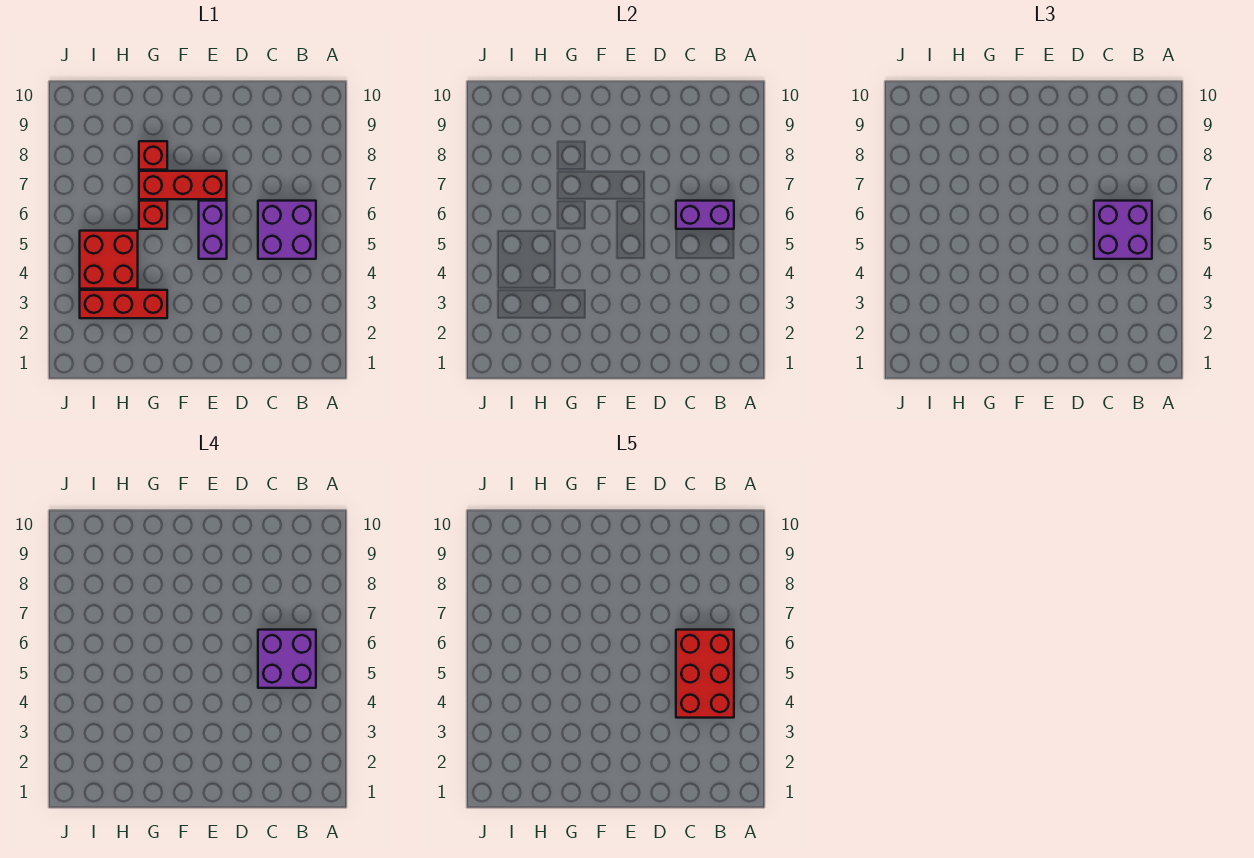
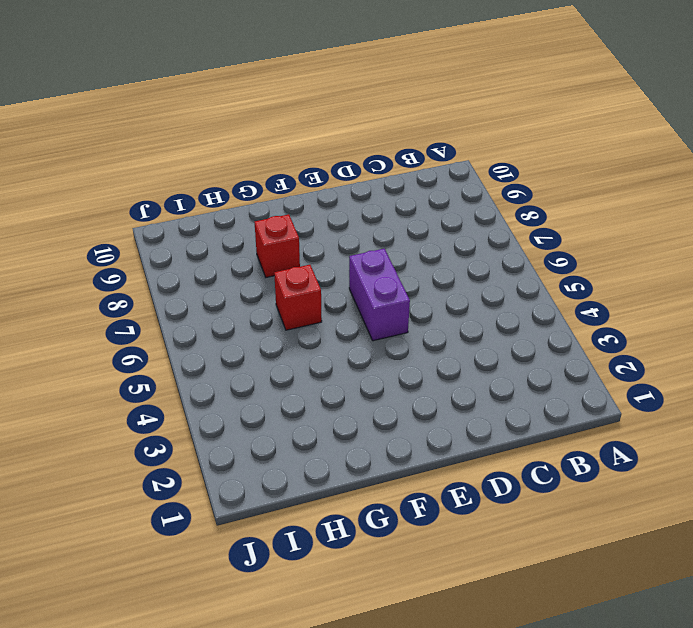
none -> purple brick B5:C6 level 1
none -> red brick E7:G7 level 1

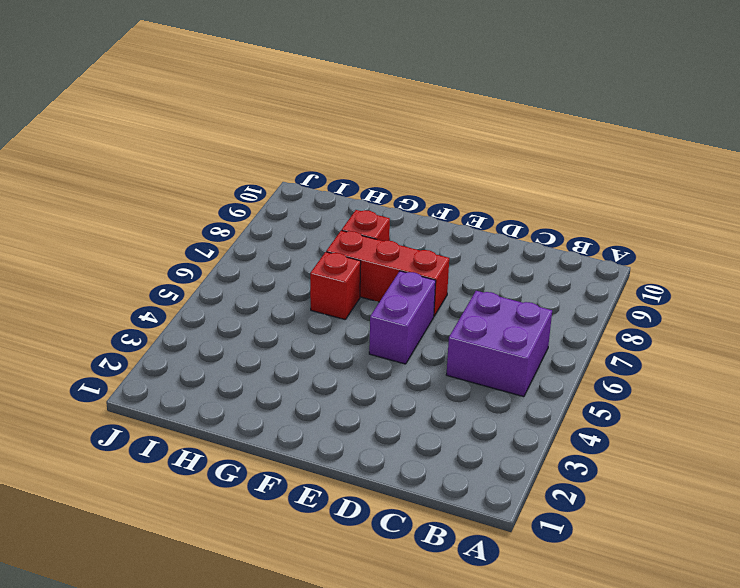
none -> red brick G3:I3 level 1
none -> red brick H4:I5 level 1

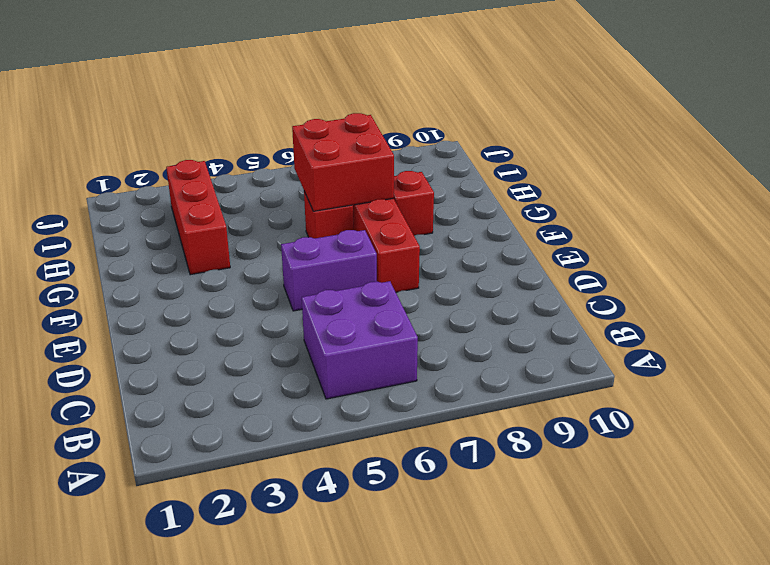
red brick G6:H7 level 2 -> red brick H4:I5 level 1
none -> purple brick B6:C6 level 2
none -> purple brick B5:C6 level 3

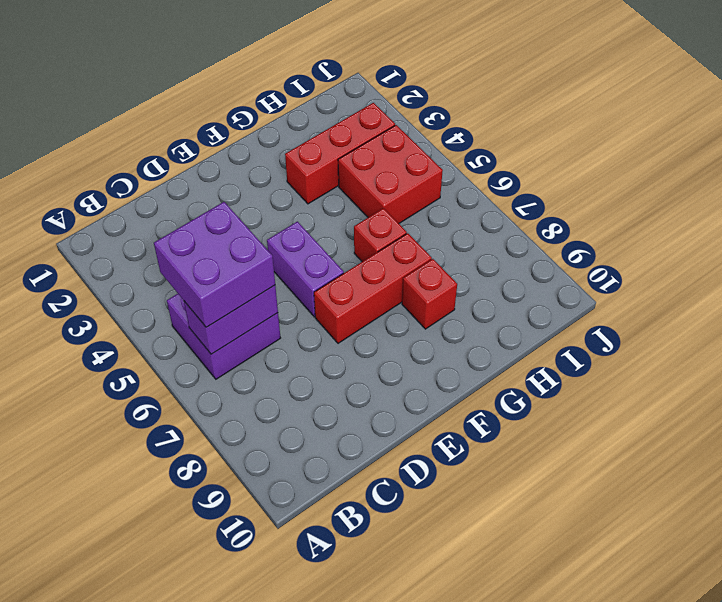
none -> purple brick B5:C6 level 4
none -> red brick B4:C6 level 5

